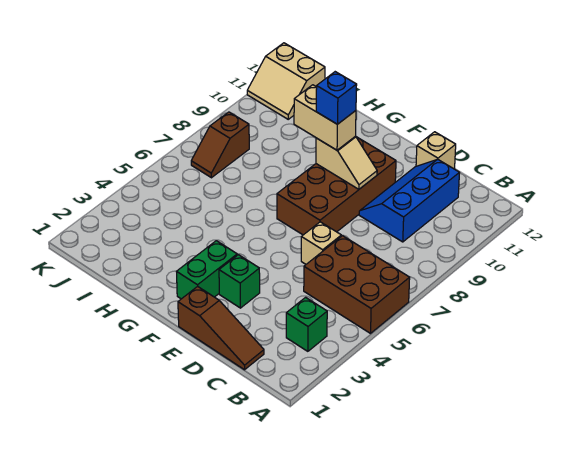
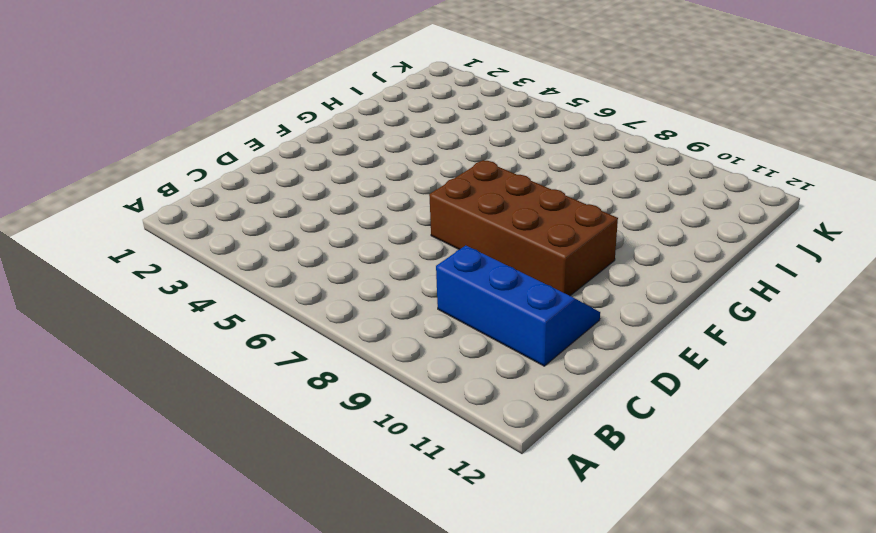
none -> brown brick A5:C6 level 1
none -> green brick B3 level 1
none -> brown slope C1:E1 level 1 top E

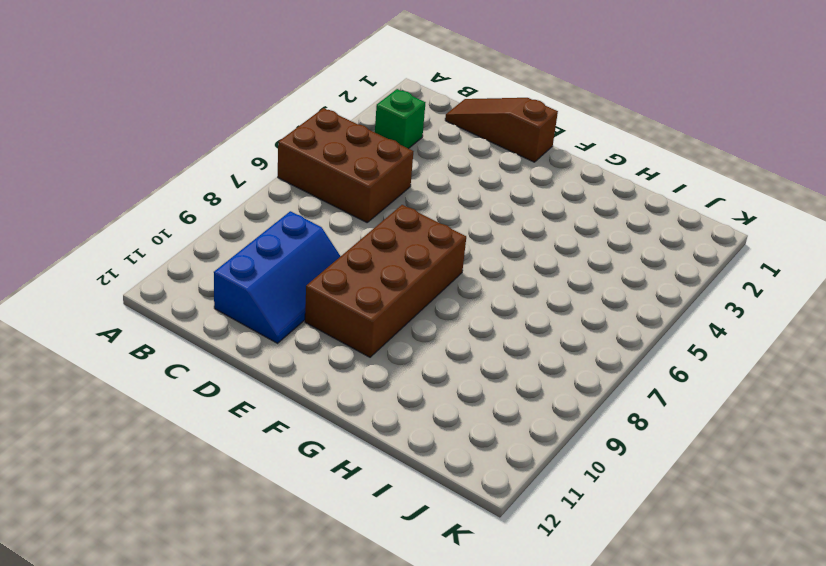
none -> tan brick D6 level 1
none -> tan brick D12 level 1
none -> green brick E3 level 1

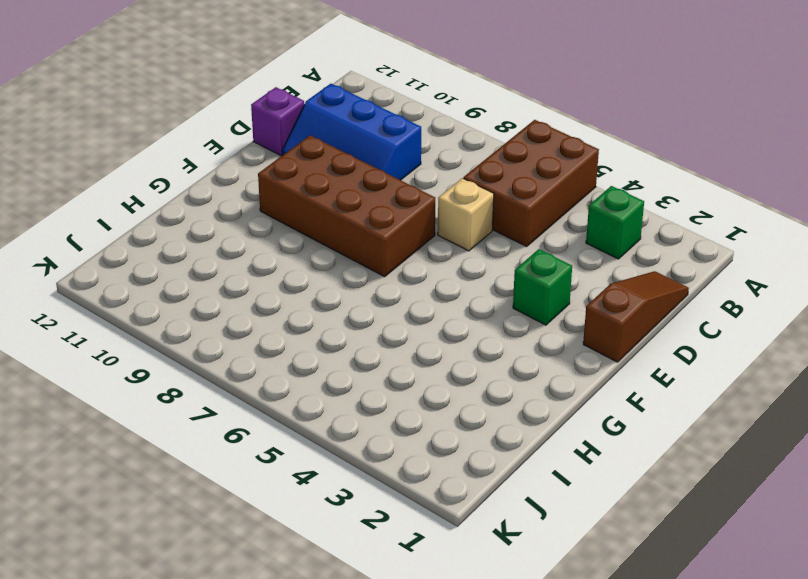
purple brick D12 level 1 -> tan brick D12 level 1
none -> green brick F2:F3 level 1
none -> brown slope J7:J8 level 1 top 8
none -> tan slope J11:K12 level 1 top 12

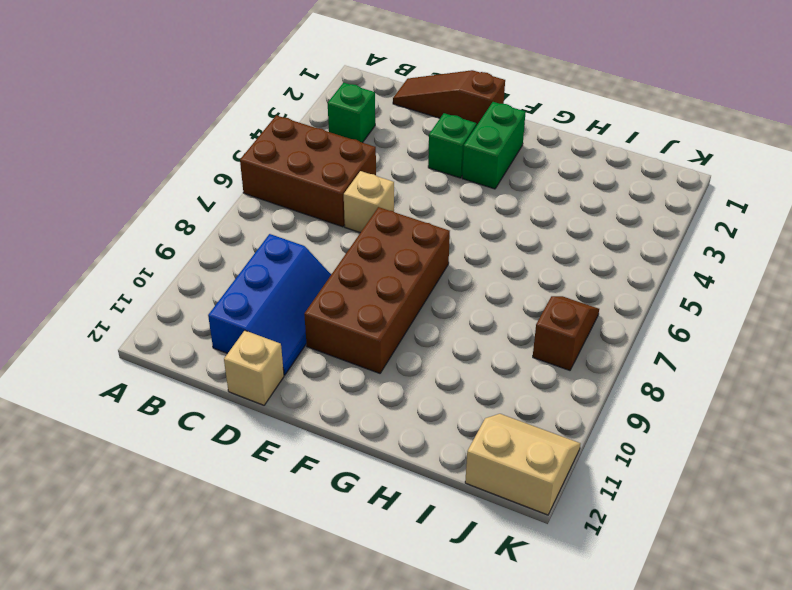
none -> tan slope E9:F9 level 2 top F
none -> tan brick F9:G9 level 3
none -> blue brick F9 level 4

